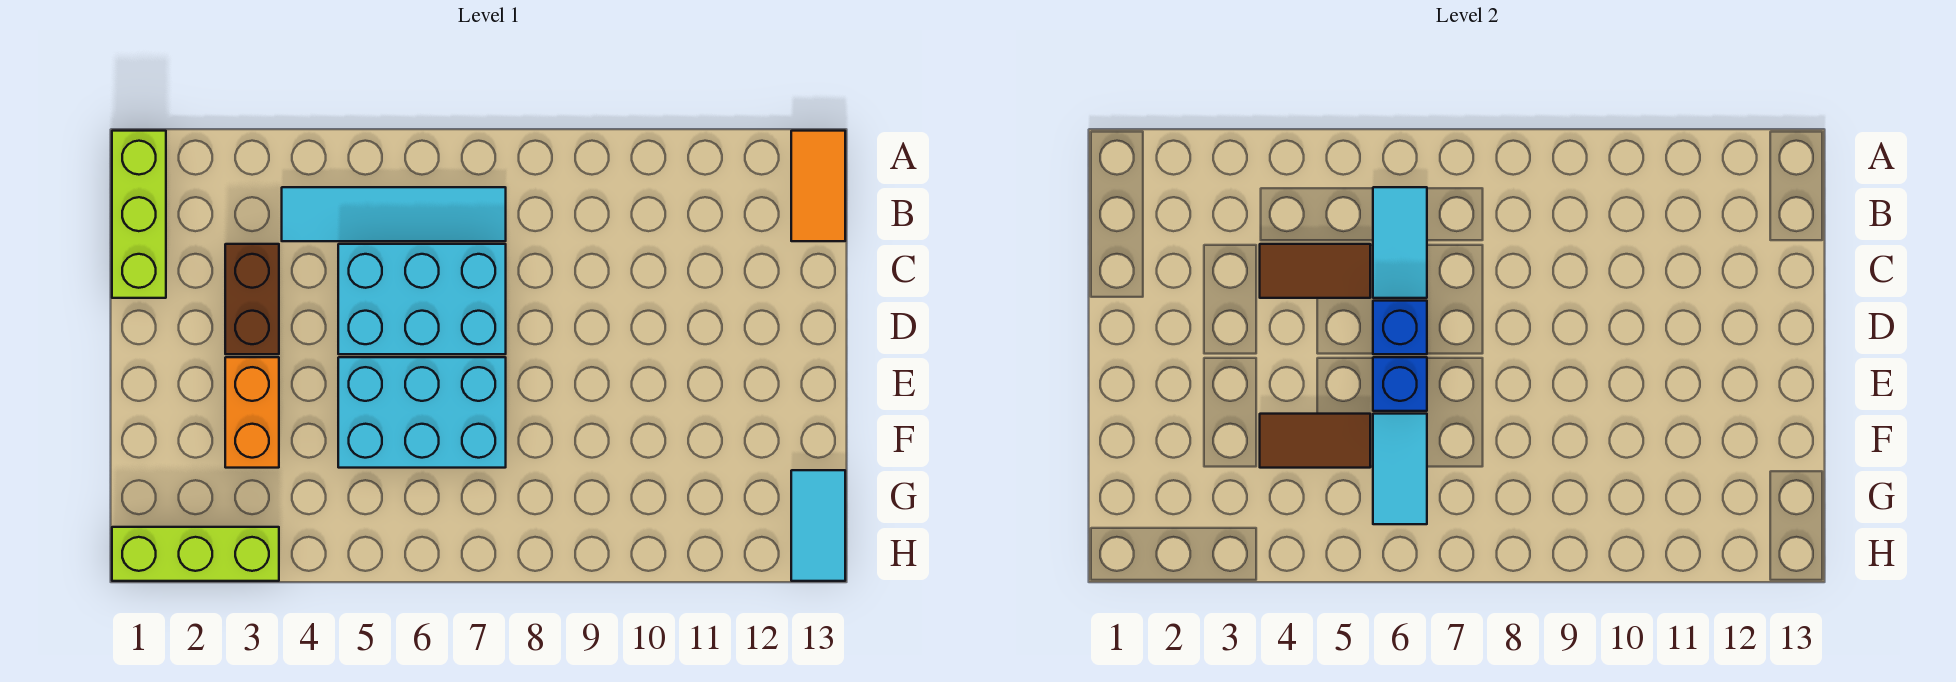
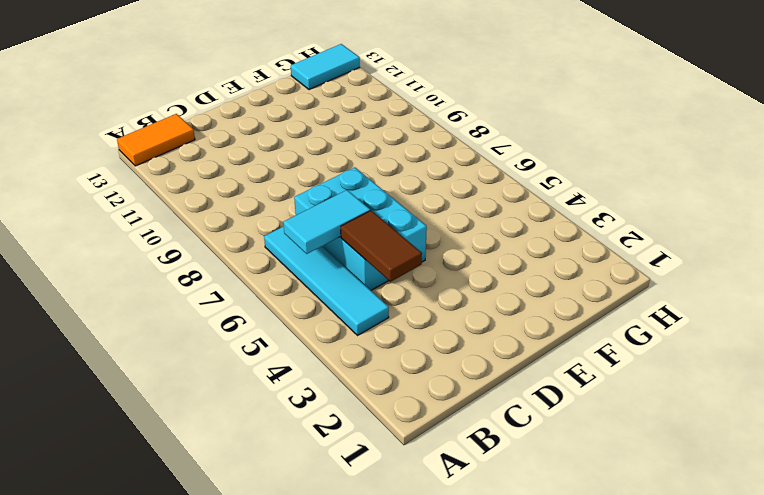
none -> lime brick A1:C1 level 1
none -> brown brick C3:D3 level 1
none -> orange brick E3:F3 level 1

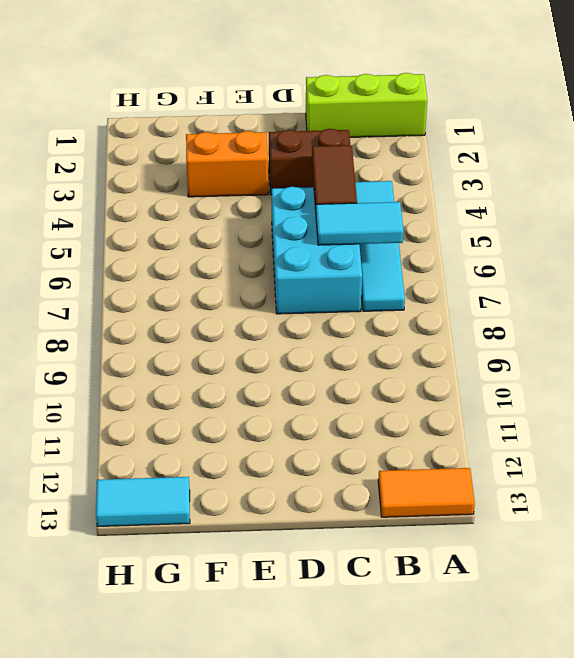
none -> cyan brick E5:F7 level 1
none -> lime brick H1:H3 level 1
none -> blue brick D6 level 2

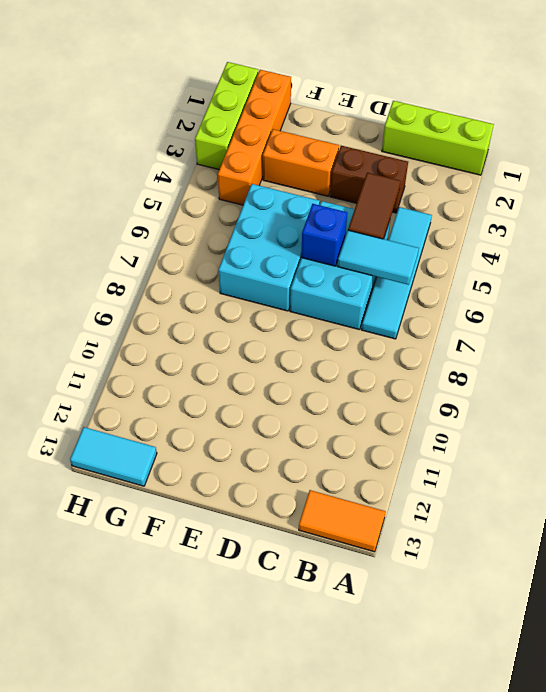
orange brick G1:G4 level 1 -> none
none -> blue brick E6 level 2
none -> brown tile F4:F5 level 2
none -> cyan tile F6:G6 level 2

